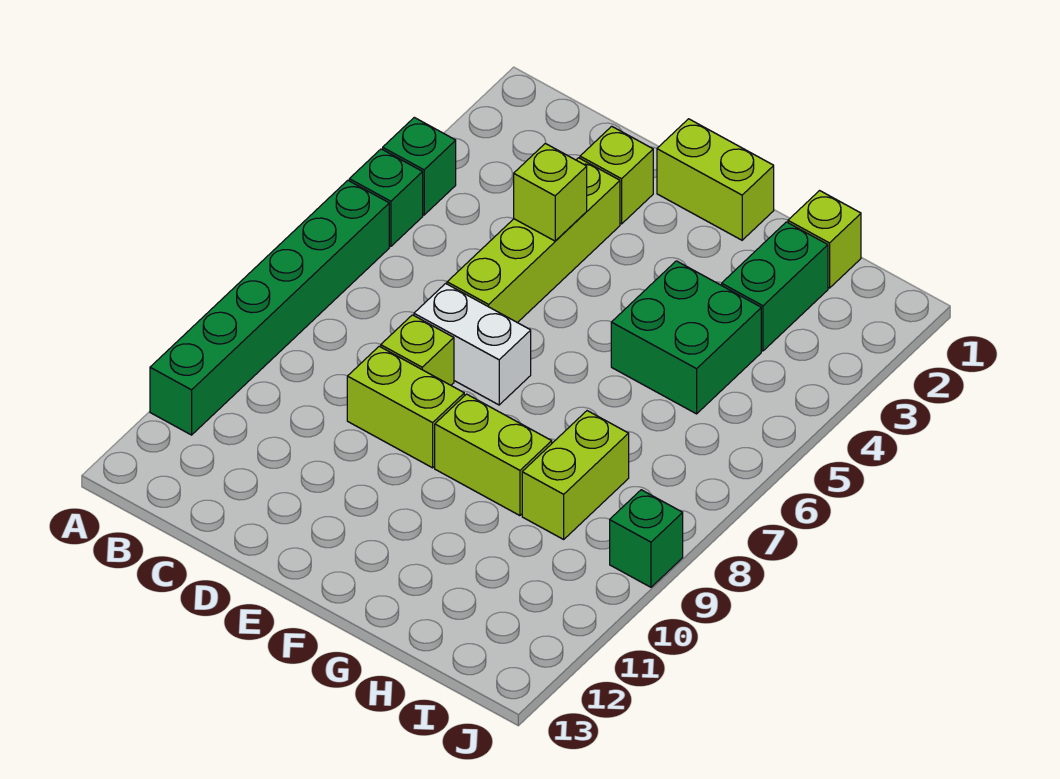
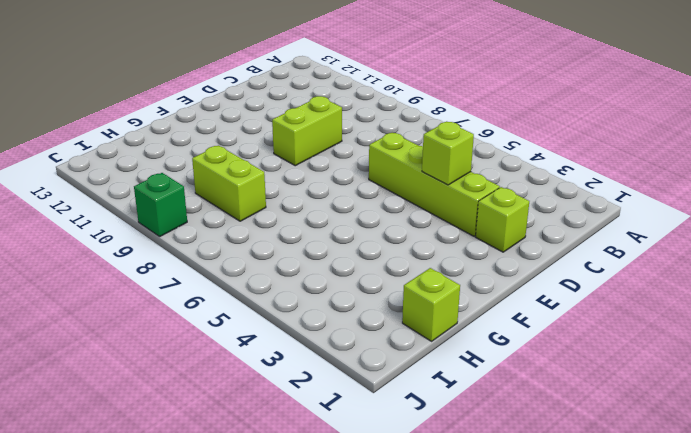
none -> green brick A4 level 1
none -> green brick A5 level 1
none -> green brick A6:A11 level 1

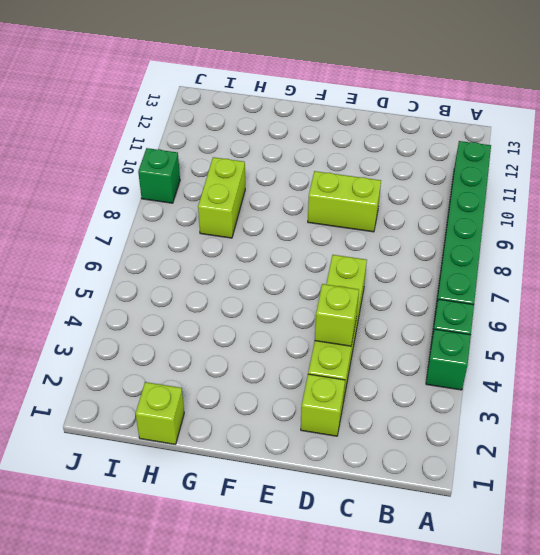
none -> white brick D7:E7 level 1
none -> lime brick D8 level 1
none -> lime brick E1:F1 level 1

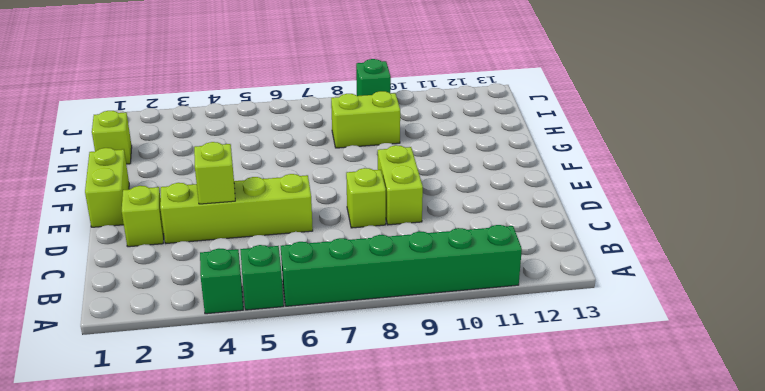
none -> white brick D7:E7 level 1
none -> lime brick F9:G9 level 1
none -> green brick G4:H5 level 1

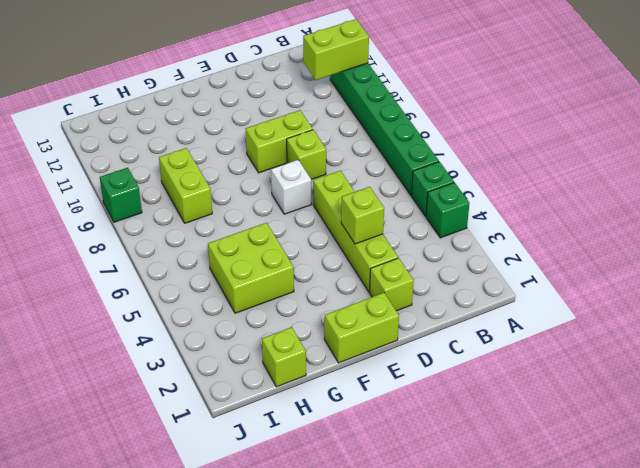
lime brick A11:B11 level 2 -> lime brick F9:G9 level 1
white brick E7 level 1 -> white brick D7:E7 level 1
lime brick G4:H5 level 1 -> green brick G4:H5 level 1
none -> green brick H2:H3 level 1

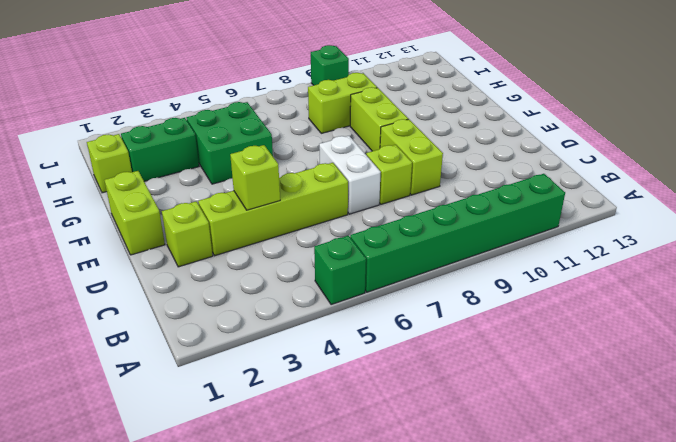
none -> green brick A4 level 1

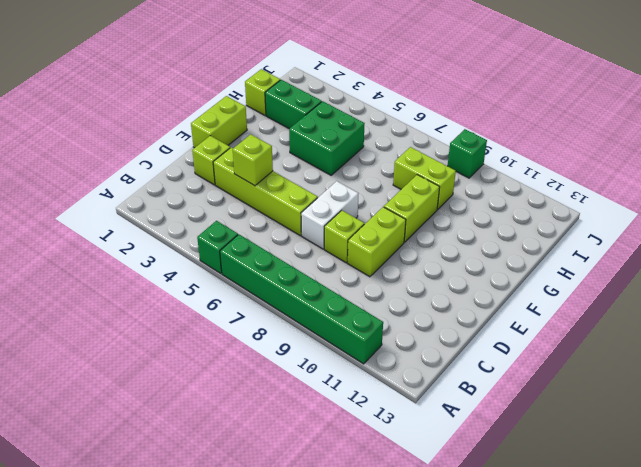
none -> green brick A4 level 1

